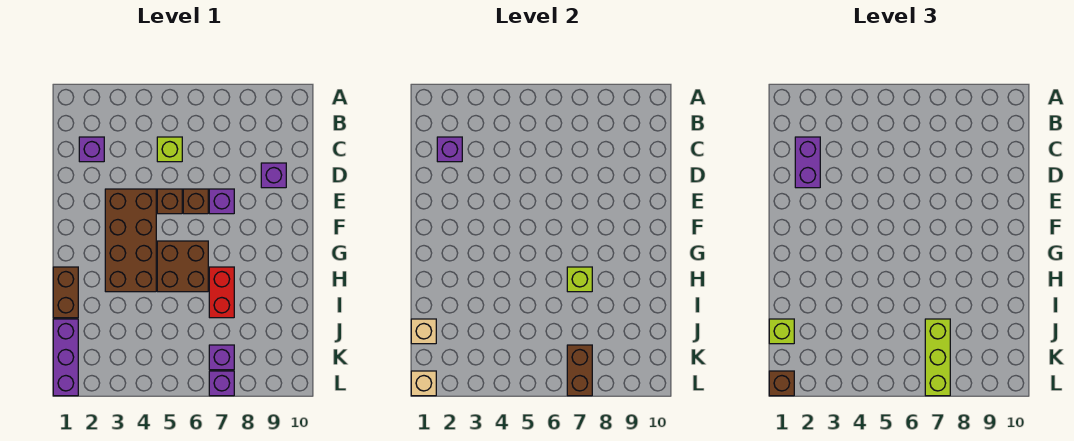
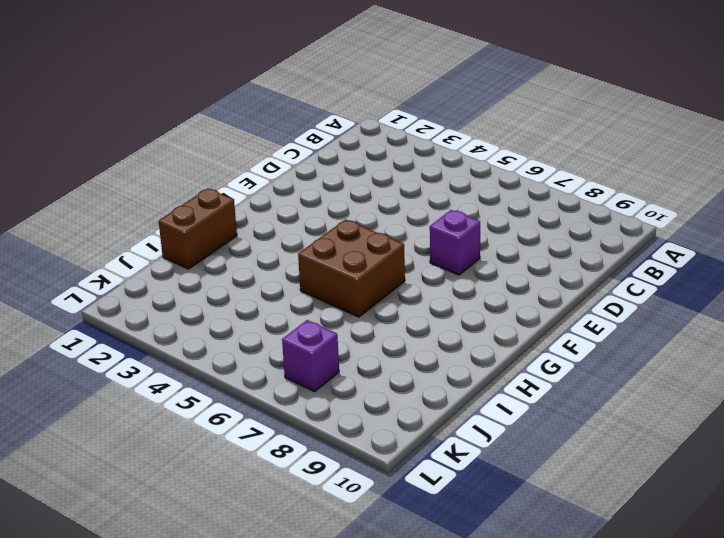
none -> purple brick C2 level 1
none -> lime brick C5 level 1
none -> purple brick D9 level 1

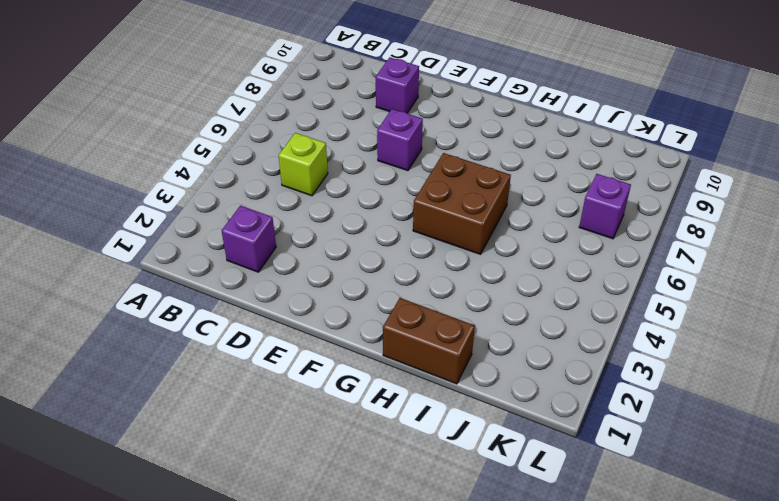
none -> brown brick E3:H4 level 1
none -> brown brick E5 level 1
none -> brown brick E6 level 1

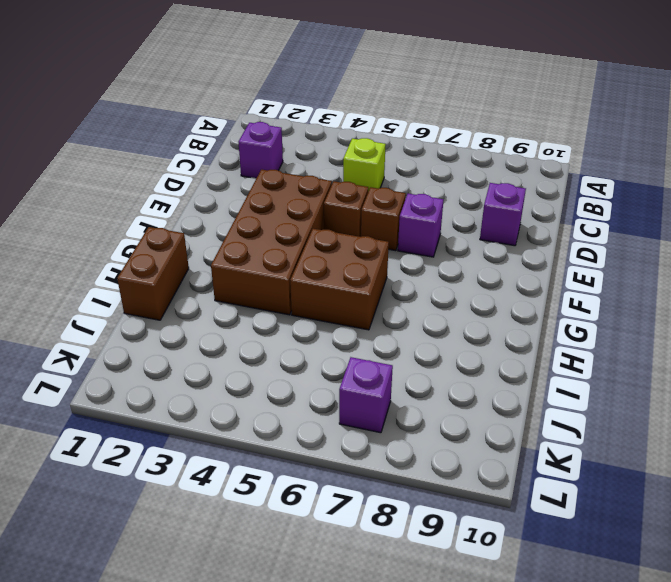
none -> red brick H7:I7 level 1
none -> purple brick J1:L1 level 1
none -> purple brick L7 level 1

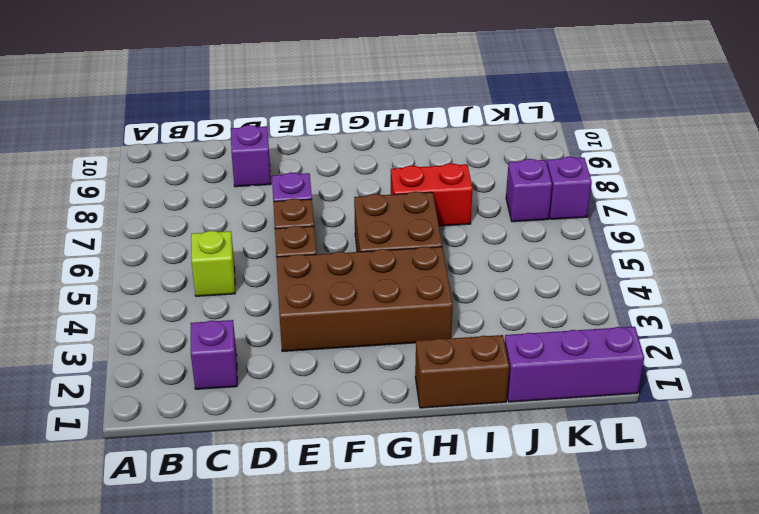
none -> purple brick C2 level 2
none -> lime brick H7 level 2
none -> tan brick J1 level 2

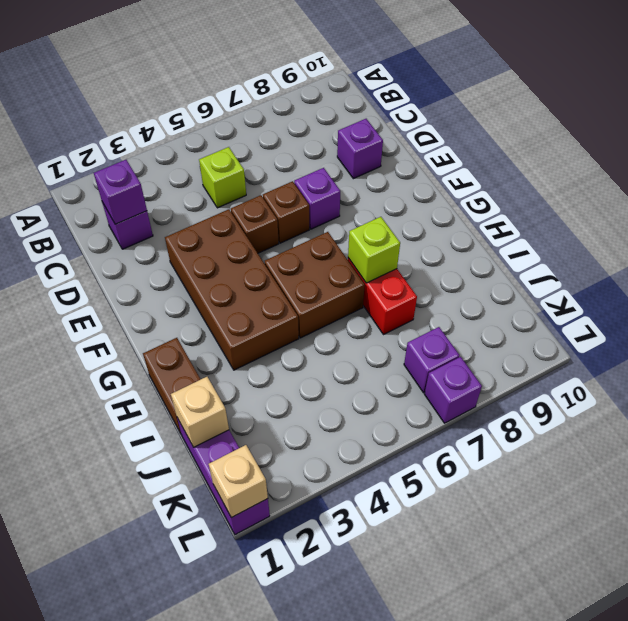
none -> brown brick K7:L7 level 2
none -> purple brick C2:D2 level 3
none -> lime brick J1 level 3

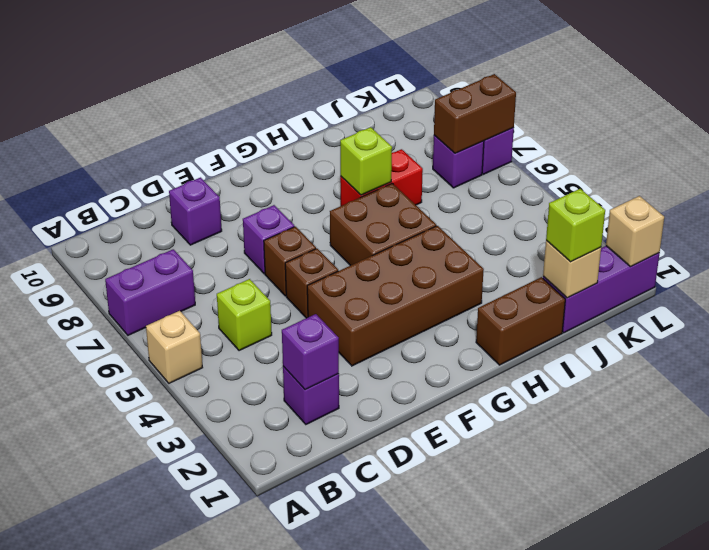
tan brick A5 level 1 -> none
purple brick A7:B7 level 1 -> purple brick C2:D2 level 3
none -> lime brick J7:L7 level 3
none -> brown brick L1 level 3

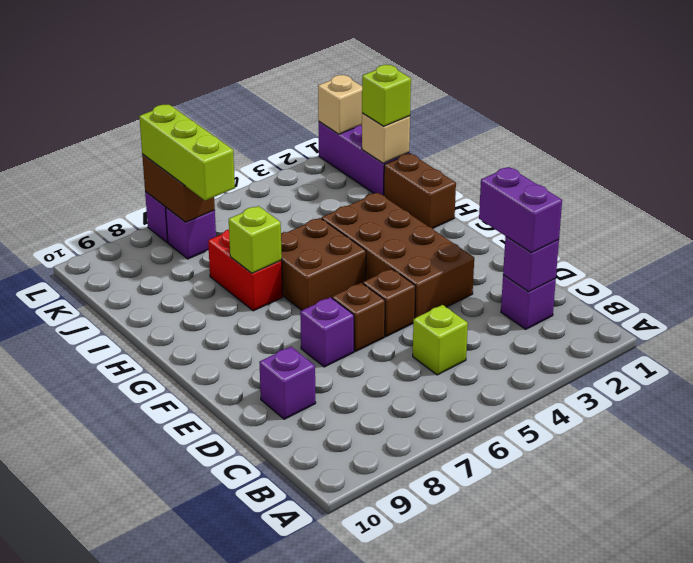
none -> brown brick L1 level 3

